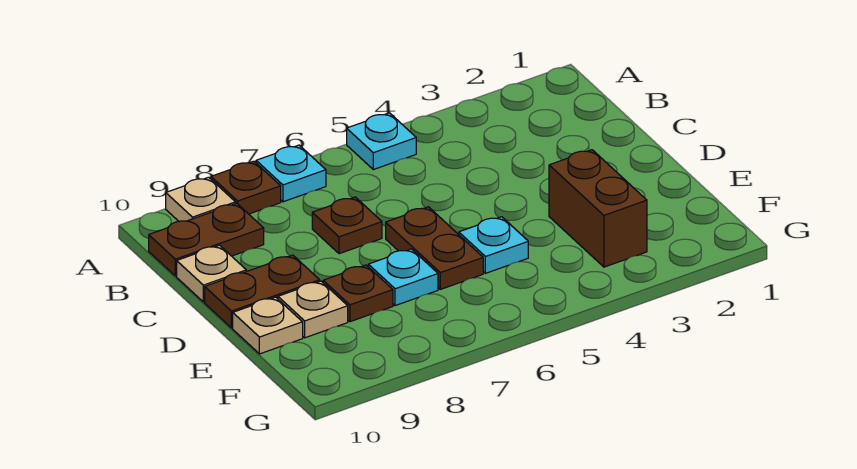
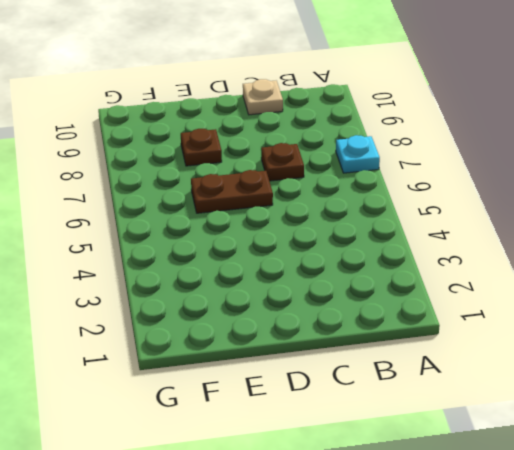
none -> cyan plate A5 level 1
none -> brown plate A8 level 1
none -> tan plate A9 level 1

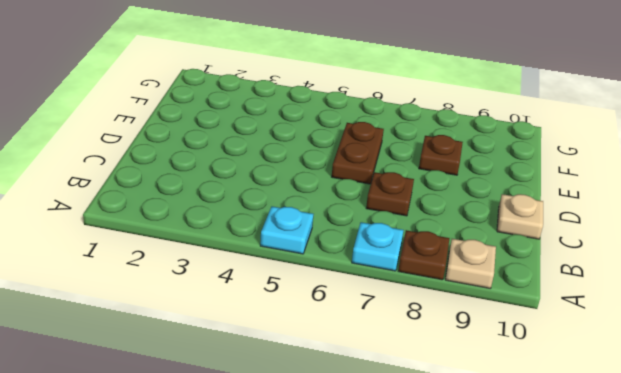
none -> brown plate B9:B10 level 1
none -> brown plate D9:D10 level 1
none -> brown brick E3:F3 level 1

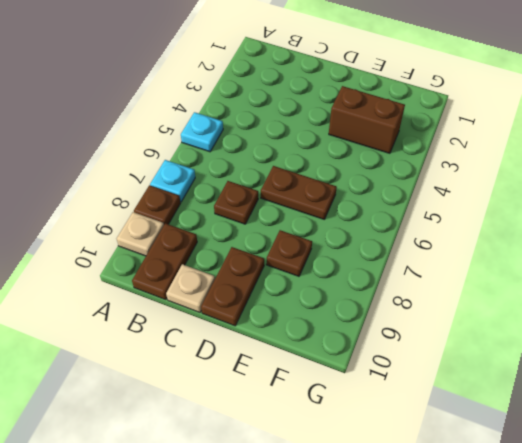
none -> cyan plate E5 level 1
none -> cyan plate E7 level 1
none -> tan plate E9 level 1

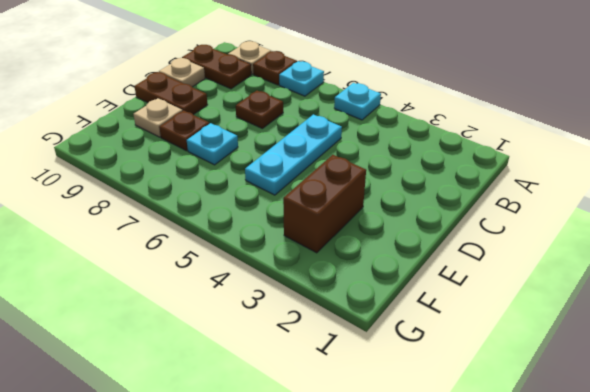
cyan plate C5:E5 level 1 -> cyan plate E5 level 1
none -> brown plate D6:E6 level 1
none -> tan plate E10 level 1

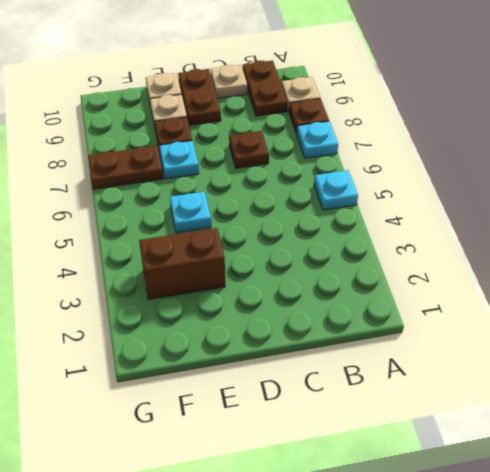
brown plate F7:G7 level 1 -> brown plate D6:E6 level 1

